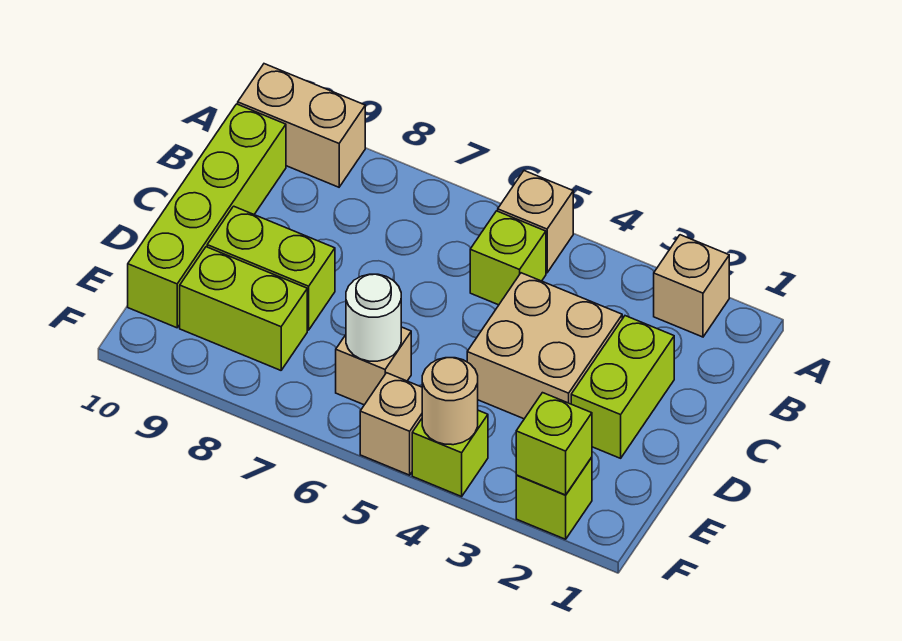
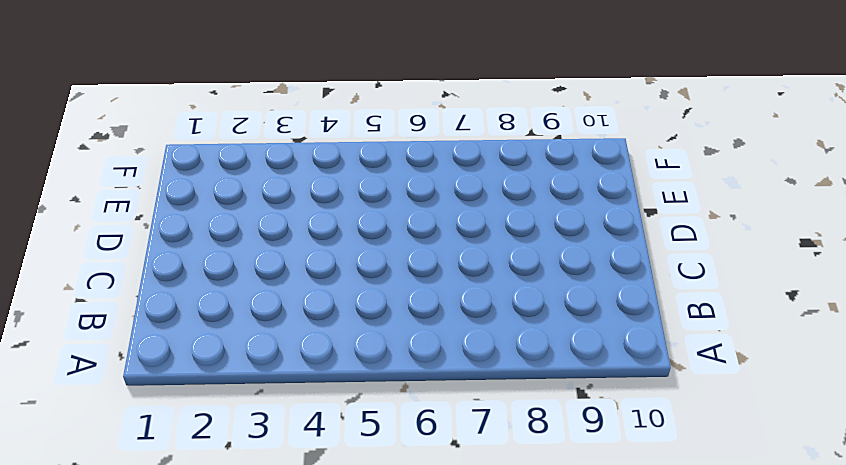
none -> tan brick A2 level 1
none -> tan brick A5 level 1
none -> tan brick A9:A10 level 1

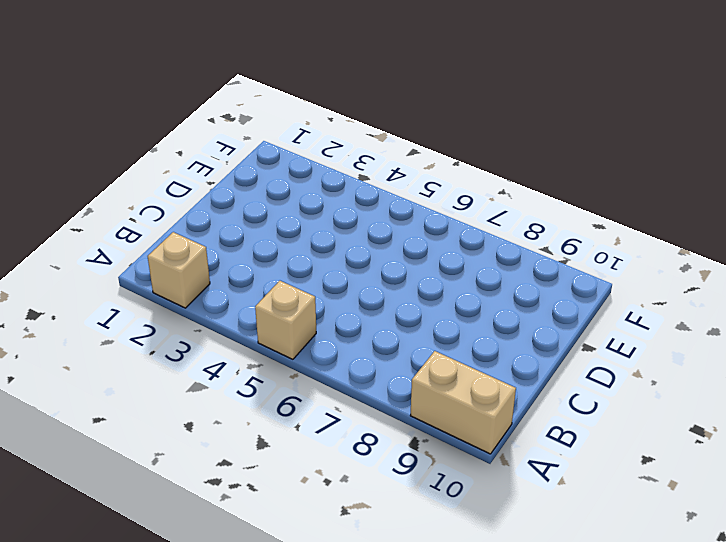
none -> lime brick B5 level 1
none -> lime brick B10:E10 level 1
none -> lime brick C2:D2 level 1

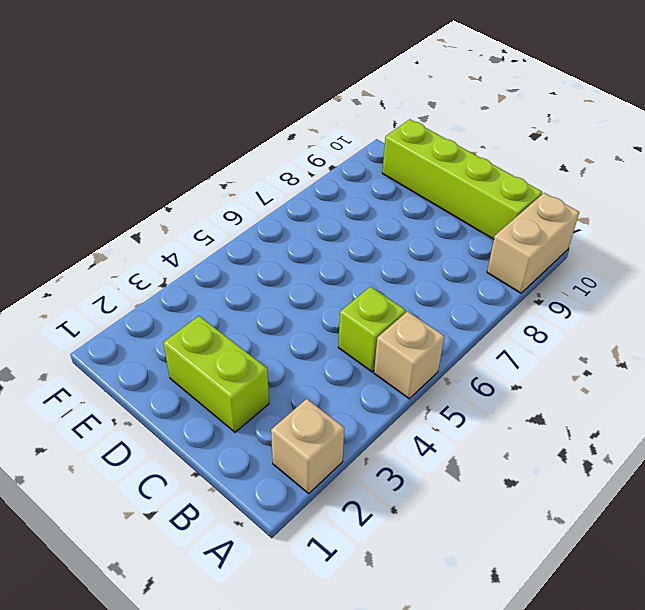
none -> tan brick C3:D4 level 1
none -> lime brick D8:D9 level 1
none -> tan brick E6 level 1

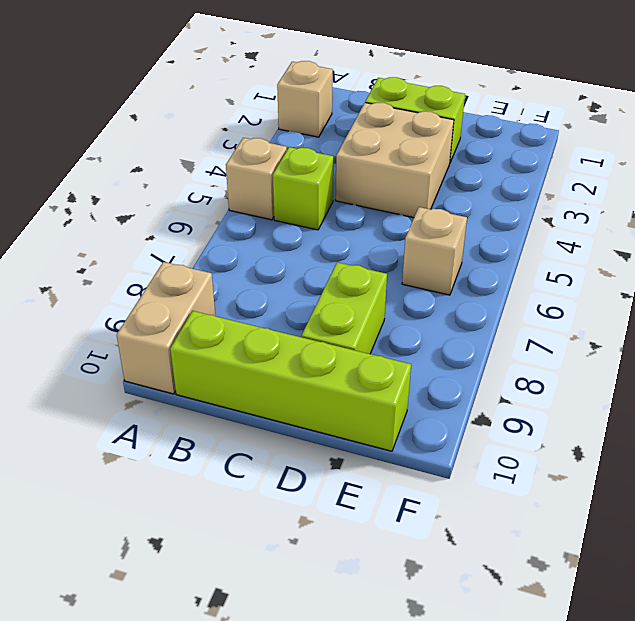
none -> lime brick E8:E9 level 1
none -> lime brick F2 level 1
none -> lime brick F4 level 1

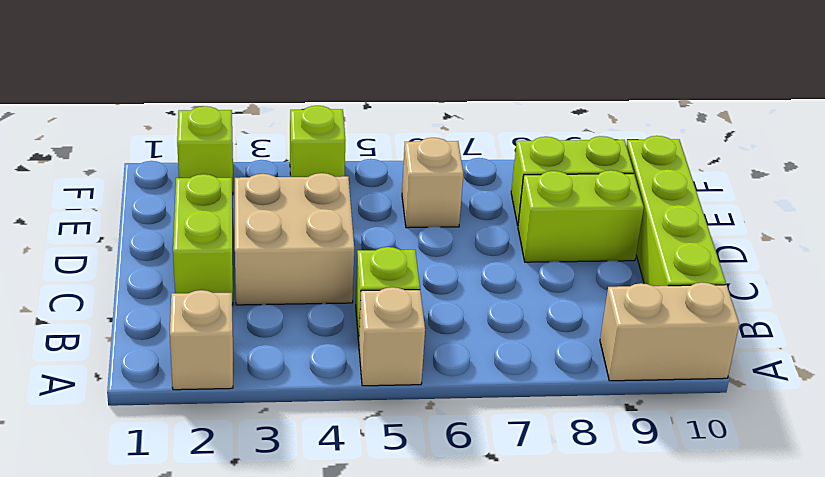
none -> tan brick F5 level 1
none -> white round brick E6 level 2
none -> lime brick F2 level 2

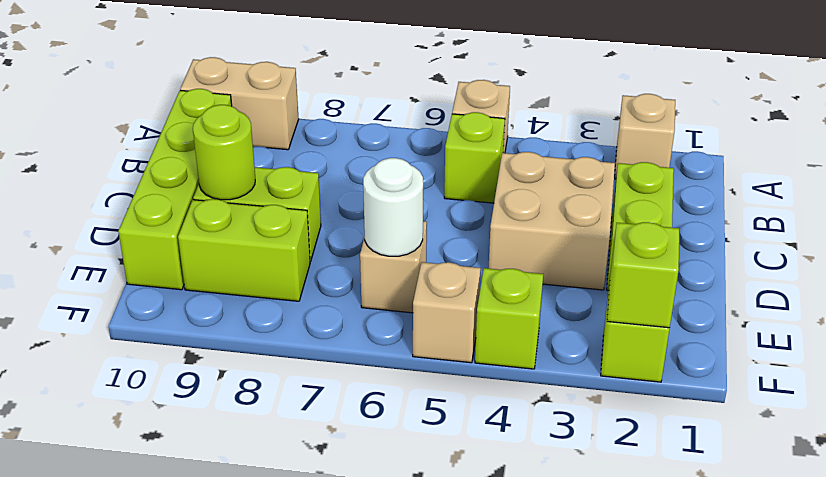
lime round brick D9 level 2 -> none
none -> tan round brick F4 level 2

